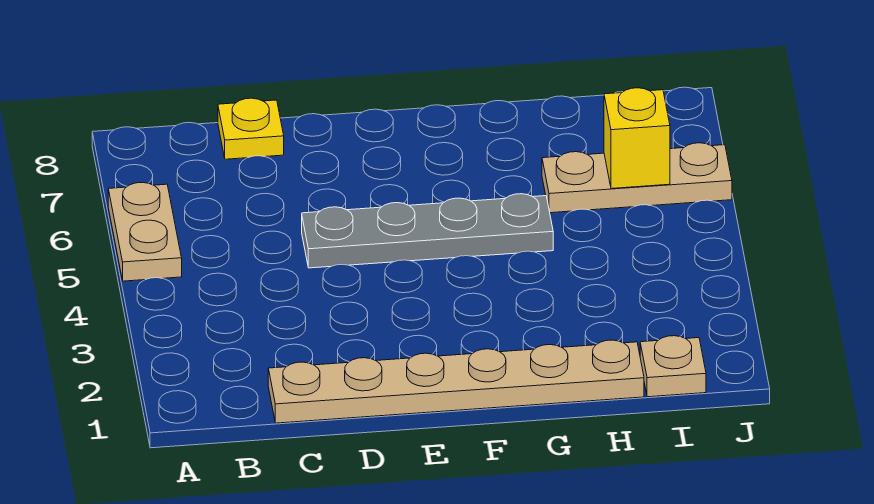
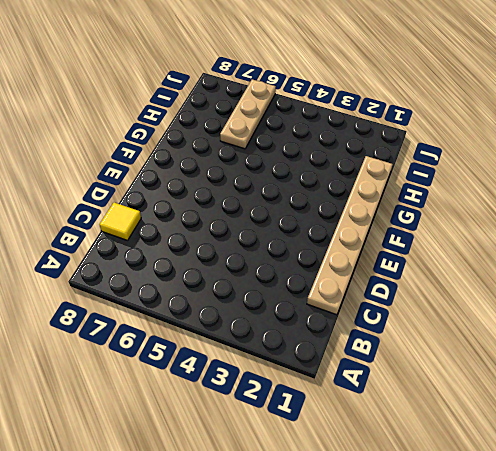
yellow tile C8 level 1 -> yellow plate C8 level 1
none -> tan plate A5:A6 level 1
none -> grey plate D5:G5 level 1

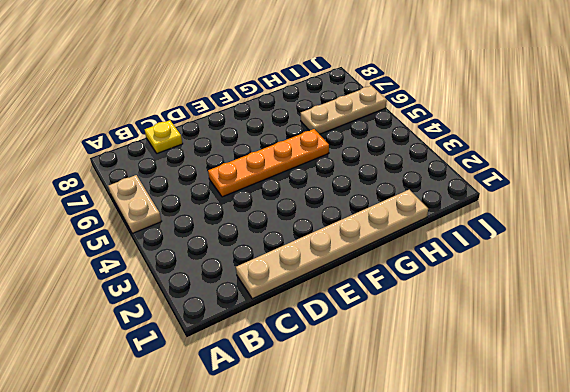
orange plate D5:G5 level 1 -> grey plate D5:G5 level 1
none -> tan plate I1 level 1
none -> yellow brick I6 level 2

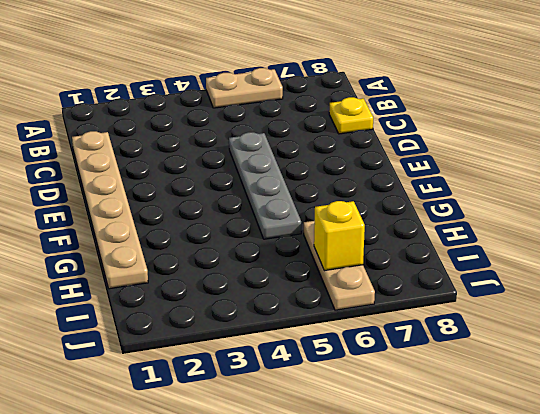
none -> tan plate I1 level 1

